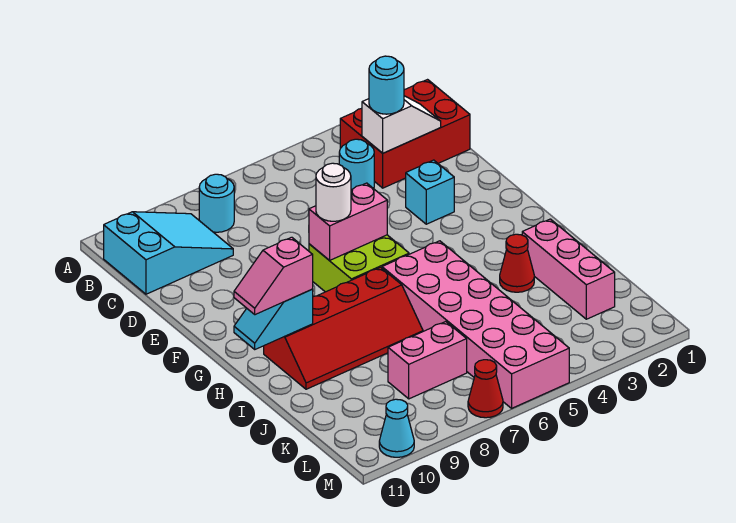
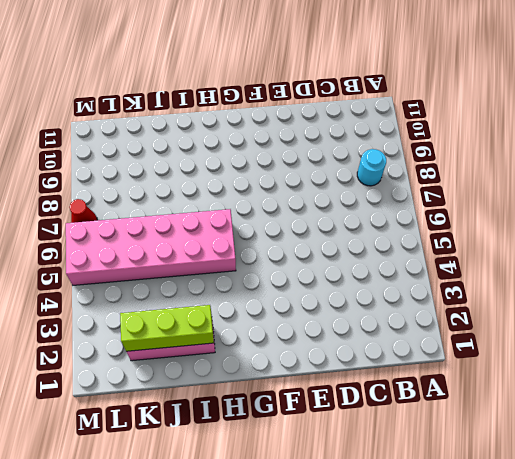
lime brick I2:K2 level 2 -> none
none -> red brick B1:C3 level 1
none -> cyan slope B9:C11 level 1 top 11
none -> cyan round brick C4 level 1

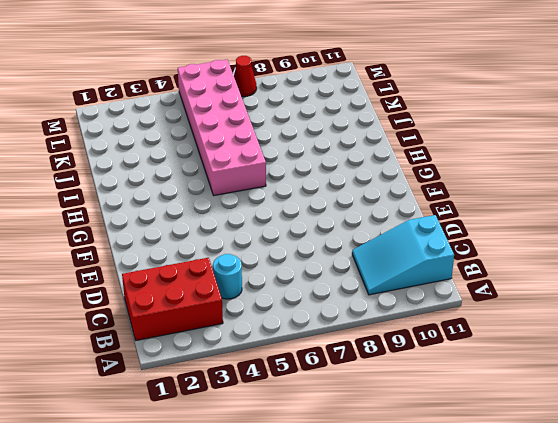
none -> cyan round brick B8 level 1
none -> cyan brick E3 level 1
none -> lime brick F6:G7 level 1

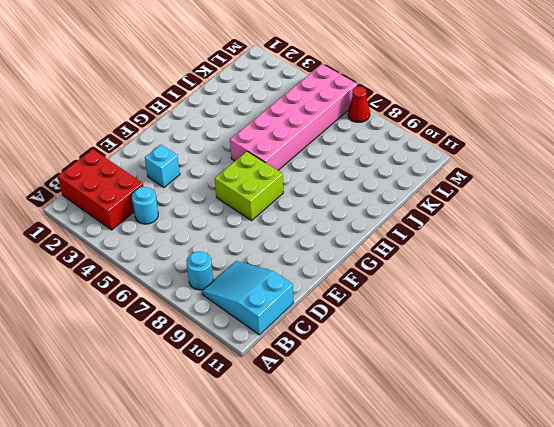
none -> red slope H7:I10 level 1 top H
none -> pink brick I2:K2 level 1
none -> red cone I3 level 1

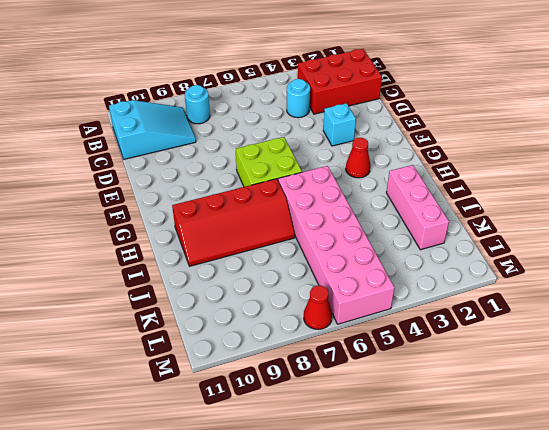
red cone G3 level 1 -> red cone I3 level 1
none -> pink brick K7:K8 level 1
none -> cyan cone M10 level 1
none -> white slope C2:C3 level 2 top 3

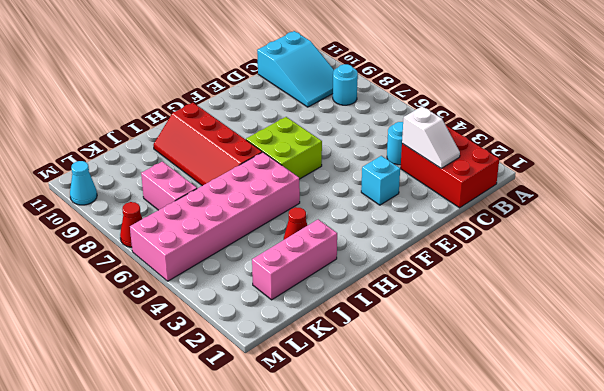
none -> pink brick F6:F7 level 2
none -> cyan slope H10:H11 level 2 top 10
none -> cyan round brick C3 level 3

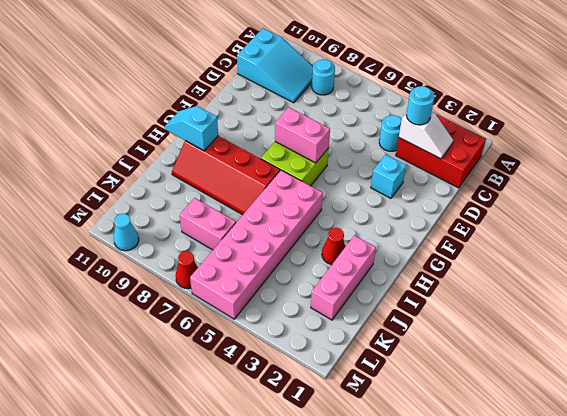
none -> white round brick F7 level 3
none -> pink slope H10:H11 level 3 top 10

